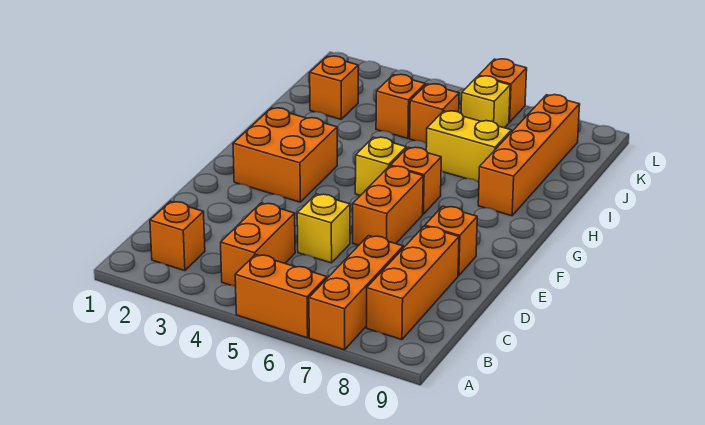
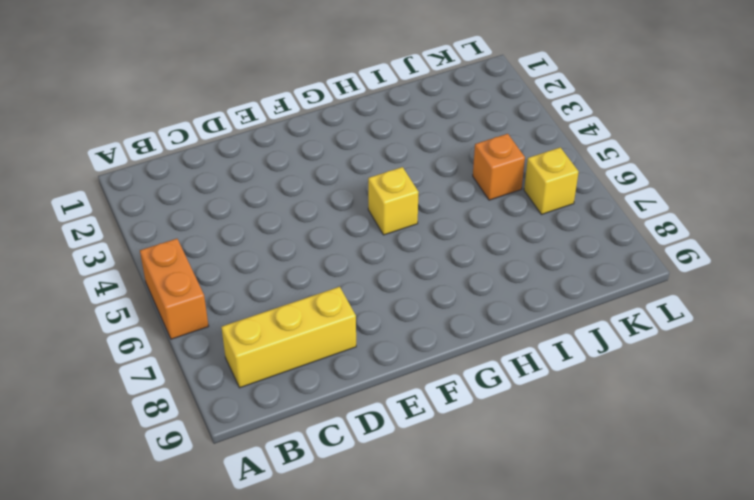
yellow brick B8:D8 level 1 -> orange brick B8:D8 level 1
none -> orange brick A7:C7 level 1
none -> orange brick B2 level 1
none -> orange brick B4:C4 level 1

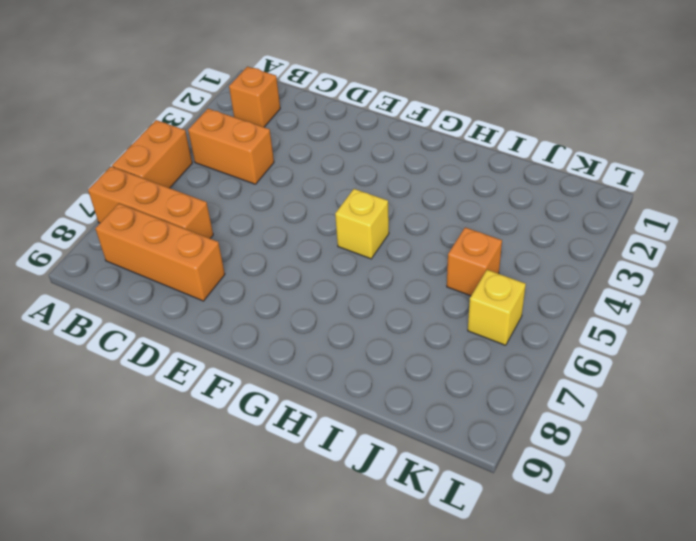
none -> yellow brick D5 level 1
none -> orange brick E6:F6 level 1
none -> orange brick E8 level 1

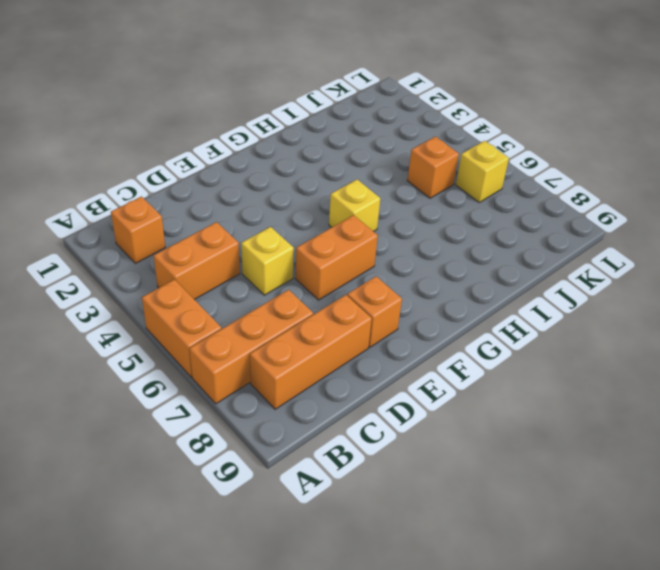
none -> orange brick F2:G3 level 1
none -> orange brick G6 level 1
none -> orange brick H8:K8 level 1

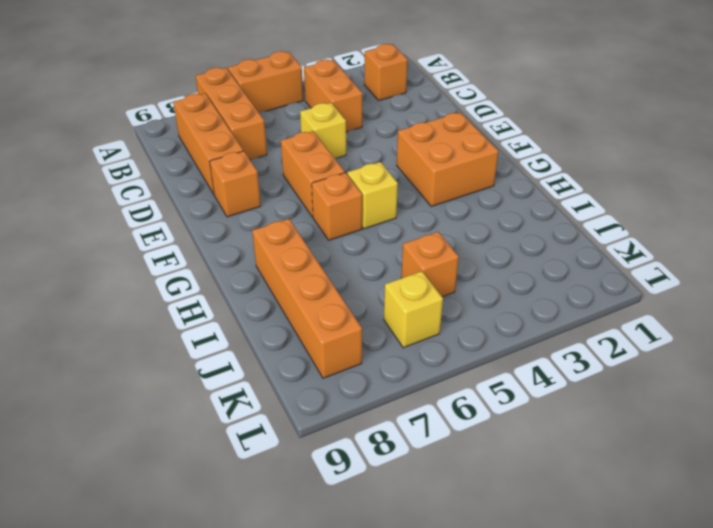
none -> yellow brick I6:I7 level 1
none -> orange brick J2 level 1
none -> orange brick J4 level 1

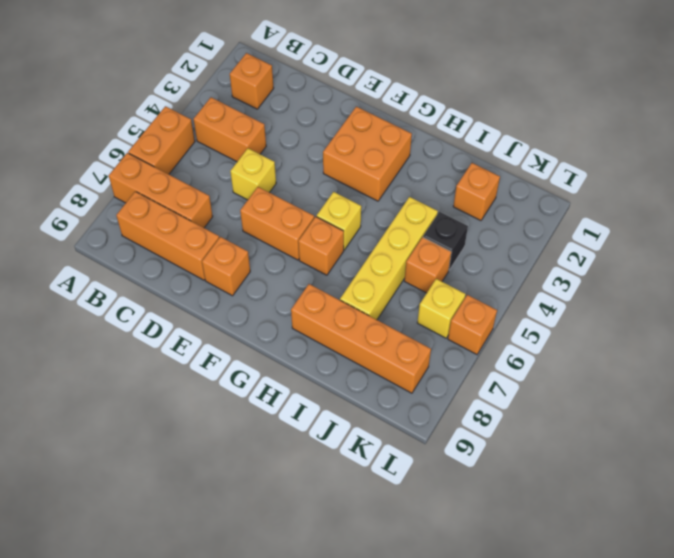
yellow brick I4:I7 level 1 -> yellow brick I6:I7 level 1
black brick J4 level 1 -> orange brick J4 level 1

